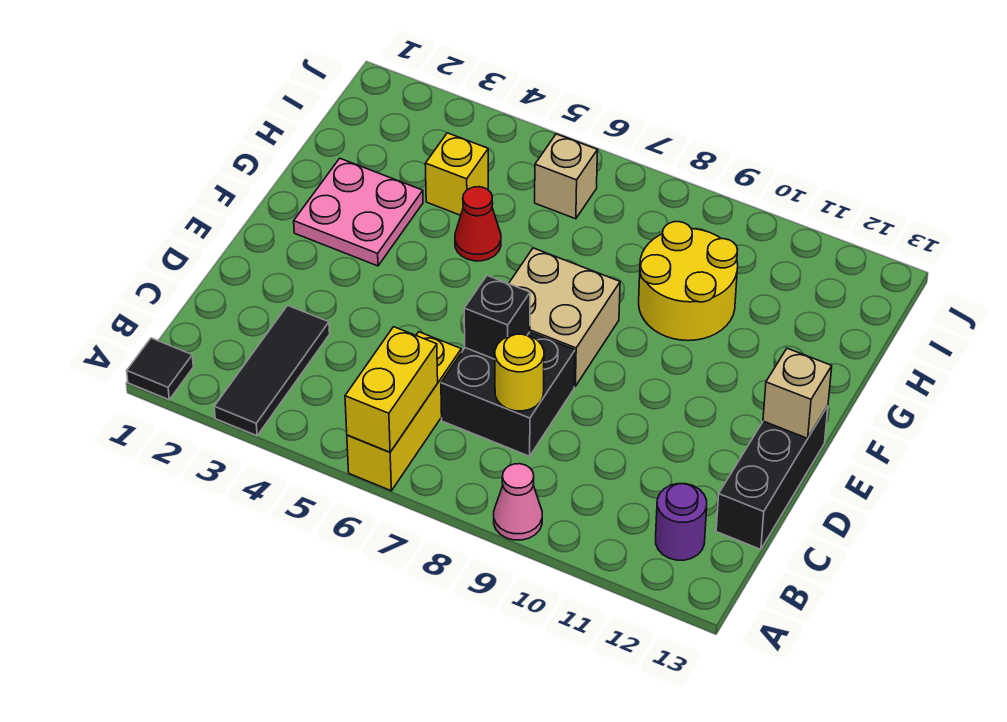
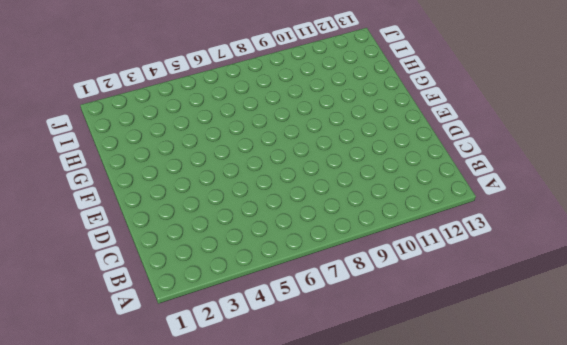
none -> black tile A1 level 1
none -> black tile A3:C3 level 1
none -> yellow brick A6:C6 level 1

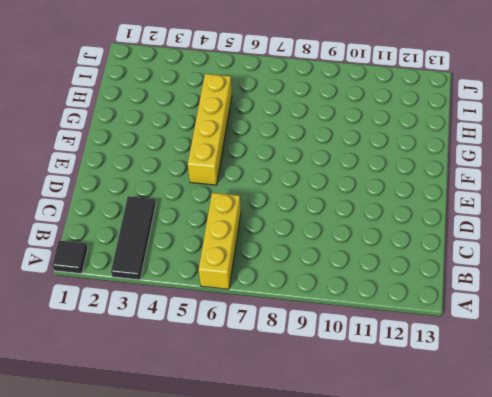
yellow brick E5:H5 level 1 -> red cone G5 level 1
none -> pink cone A9 level 1
none -> purple round brick B12 level 1
none -> black brick C7:D8 level 1

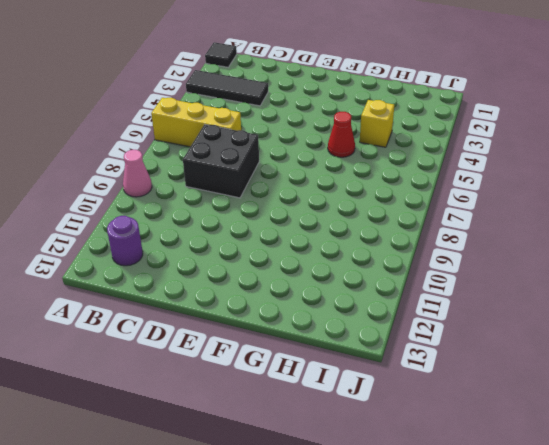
none -> black brick C13:E13 level 1
none -> tan brick E7:F8 level 1
none -> pink plate F2:G3 level 1

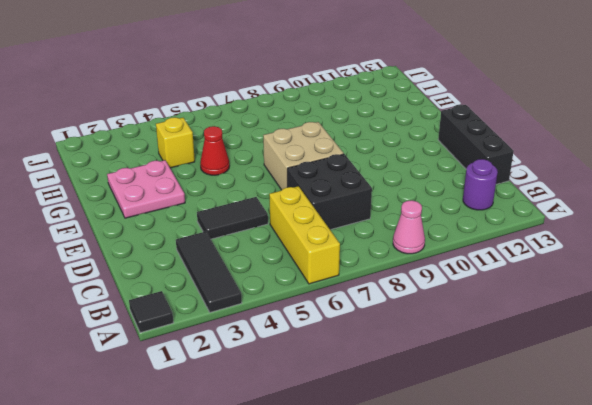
black tile D4:D5 level 1 -> none
none -> yellow round brick G9:H10 level 1
none -> tan brick I6 level 1
none -> yellow brick A6:B6 level 2

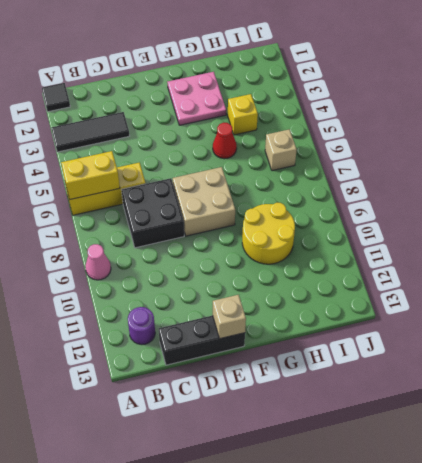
none -> yellow round brick C8 level 2
none -> black brick D7 level 2

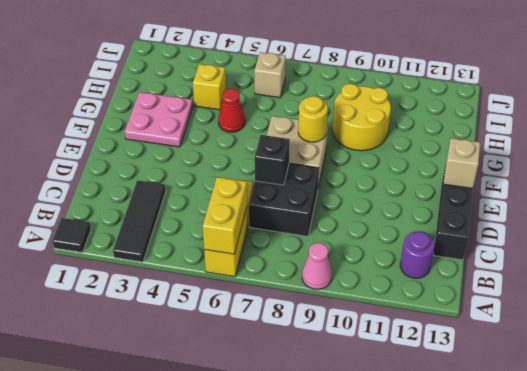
yellow round brick F8 level 2 -> yellow round brick C8 level 2

